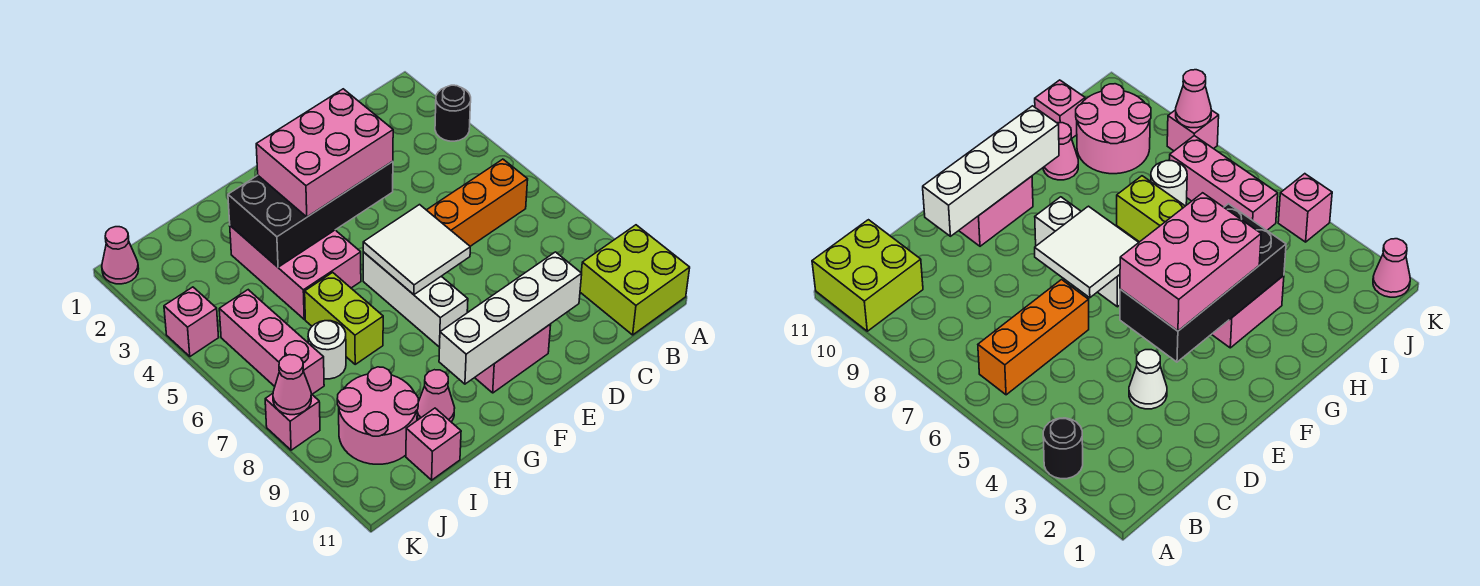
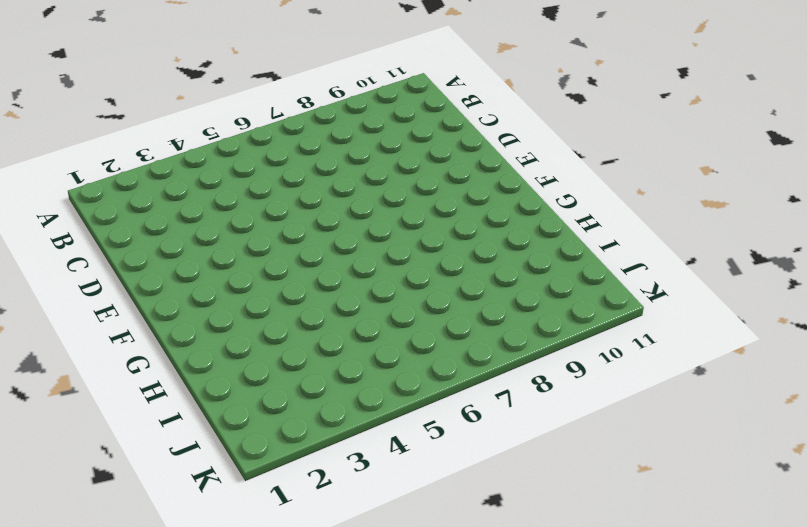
none -> black round brick A3 level 1
none -> lime brick A10:B11 level 1
none -> orange brick B6:D6 level 1

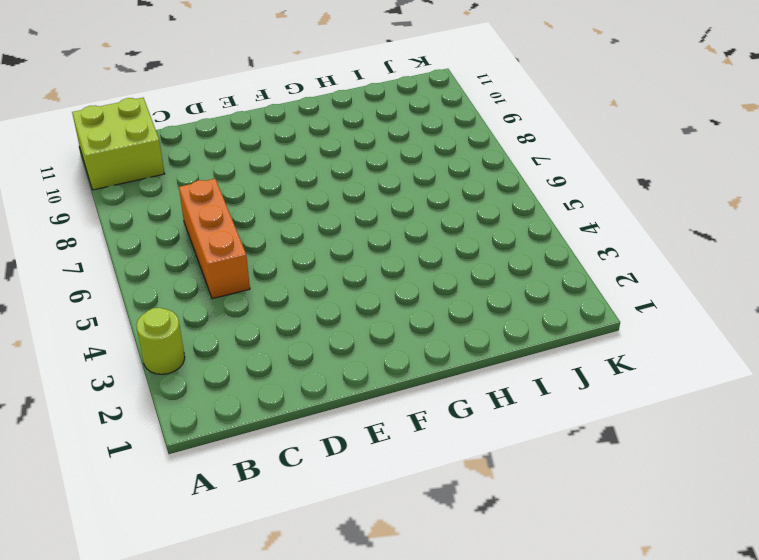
lime round brick A3 level 1 -> black round brick A3 level 1
orange brick C5:C7 level 1 -> orange brick B6:D6 level 1
none -> white cone D3 level 1
none -> pink brick E10:F10 level 1
none -> white brick F6:F8 level 1

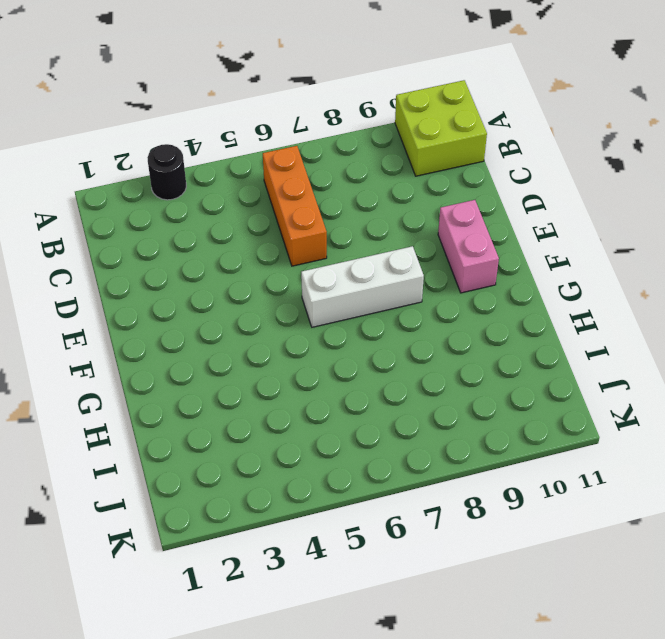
none -> white cone D3 level 1
none -> pink brick G3:H5 level 1
none -> lime brick H6:H7 level 1

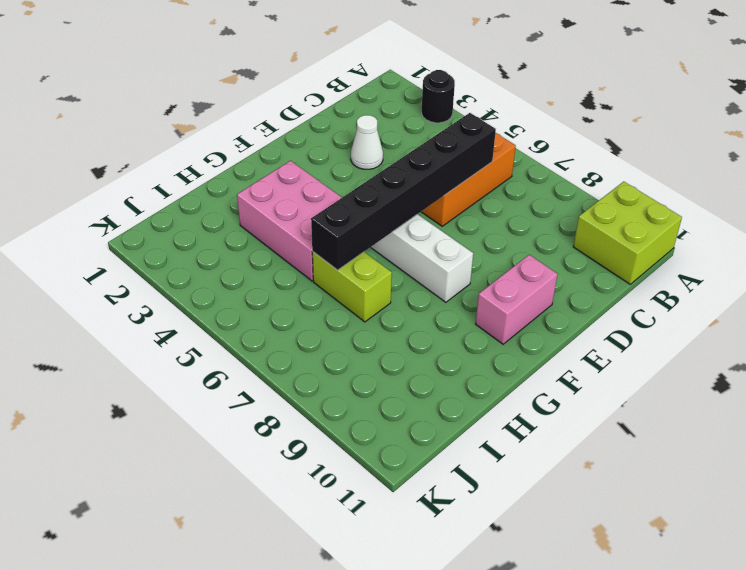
black brick C6:H6 level 2 -> white tile E6:F7 level 2
none -> pink cone H10 level 1
none -> white round brick I7 level 1
none -> pink round brick I9:J10 level 1

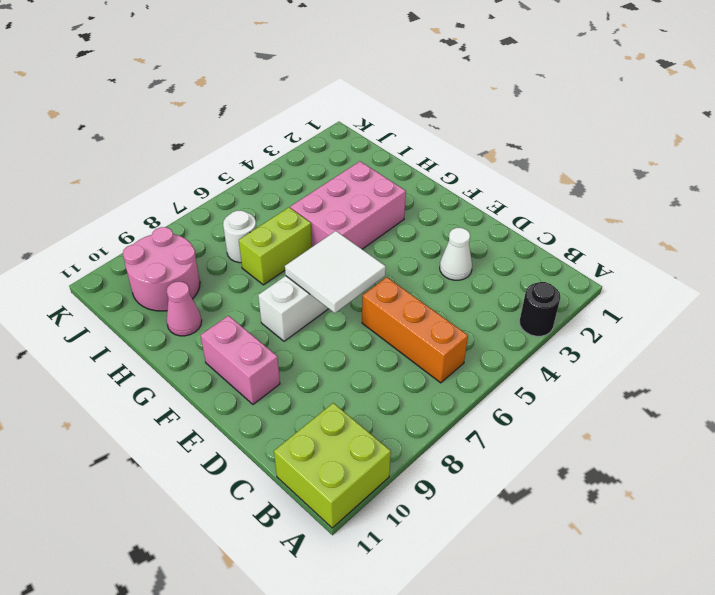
none -> pink brick I11 level 1
none -> pink brick J5:J7 level 1
none -> pink cone K1 level 1

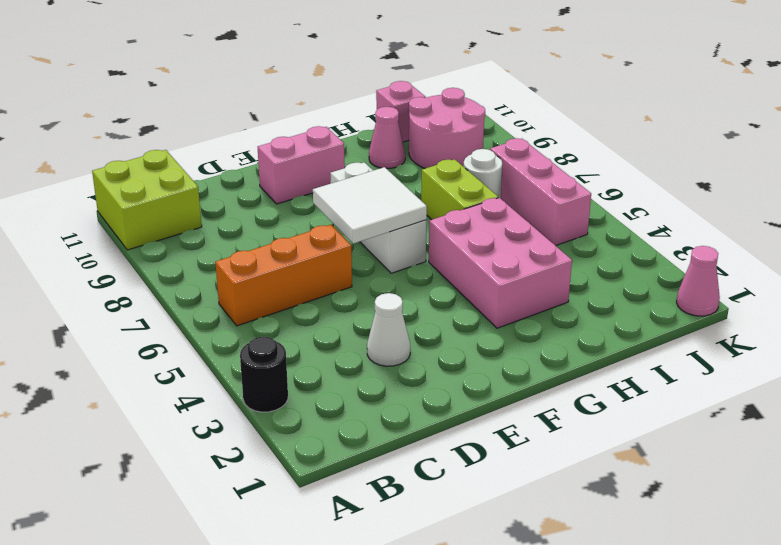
none -> pink brick K4 level 1
none -> pink brick K8 level 1
none -> white brick D10:G10 level 2

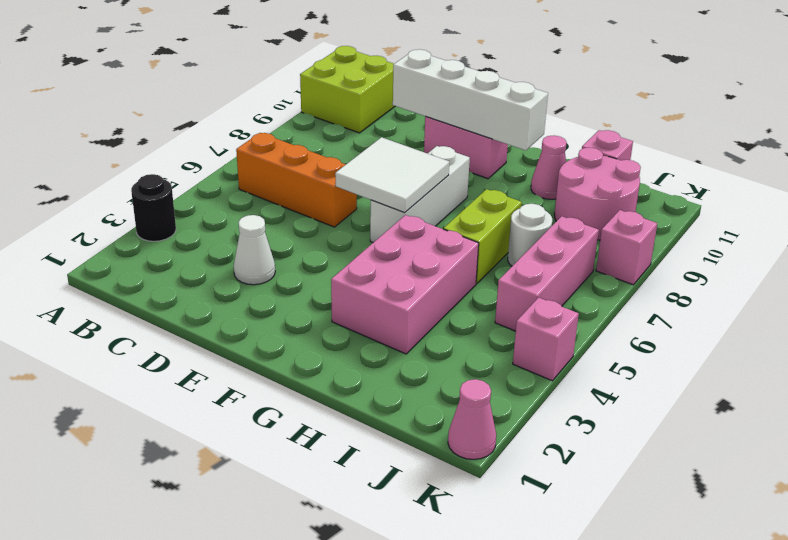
none -> black brick E3:H4 level 2
none -> pink cone K8 level 2
none -> pink brick E3:G4 level 3

